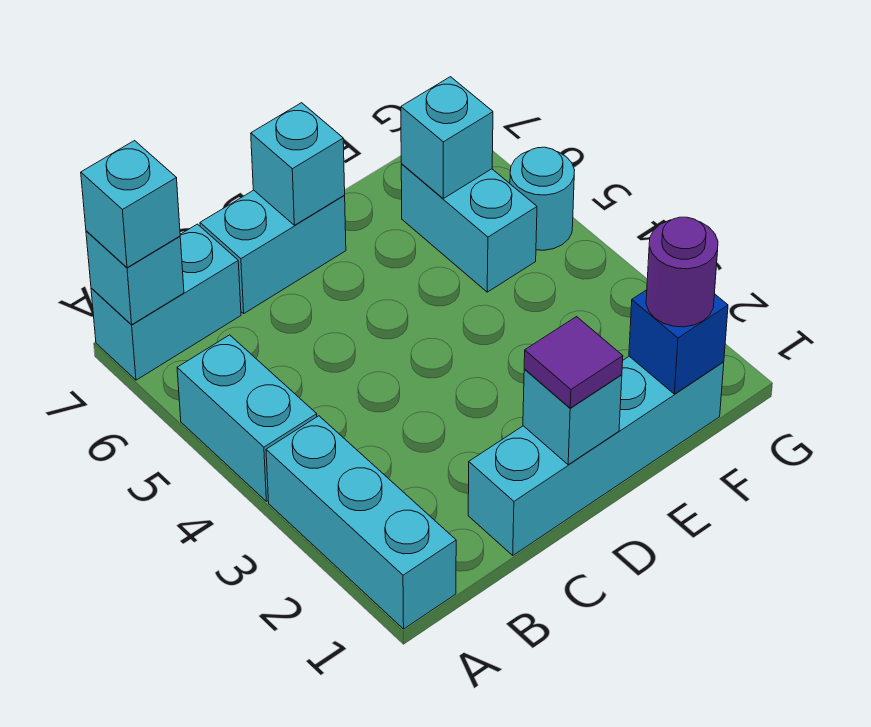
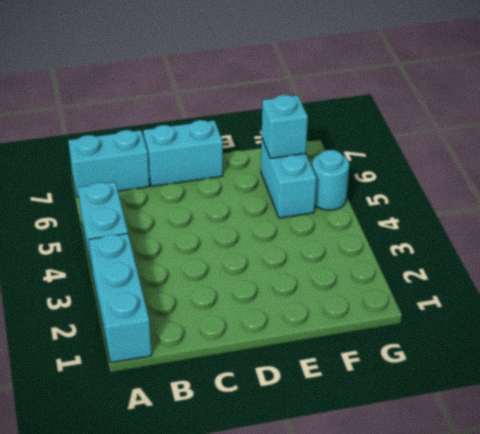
none -> cyan brick C1:F1 level 1
none -> cyan brick A7 level 2
none -> cyan brick D1 level 2

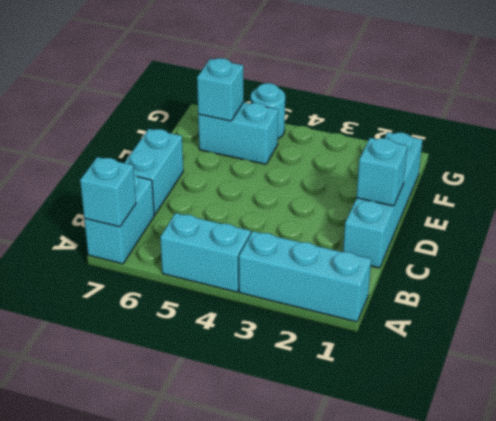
none -> cyan brick D7 level 2
none -> blue brick F1 level 2
none -> cyan brick A7 level 3

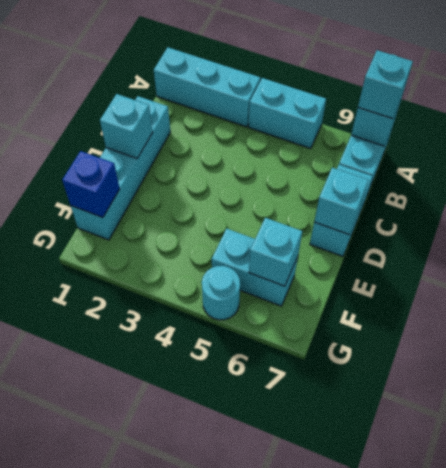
none -> purple tile D1 level 3
none -> purple round brick F1 level 3

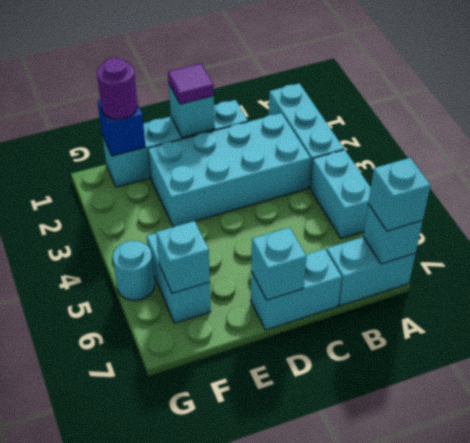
cyan brick B2:E3 level 1 -> none

